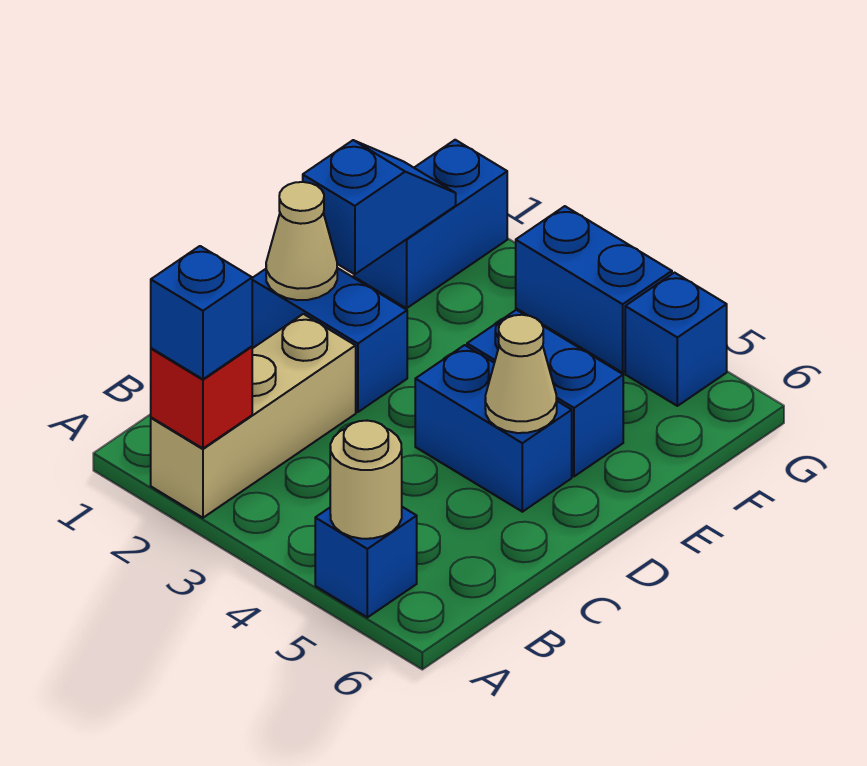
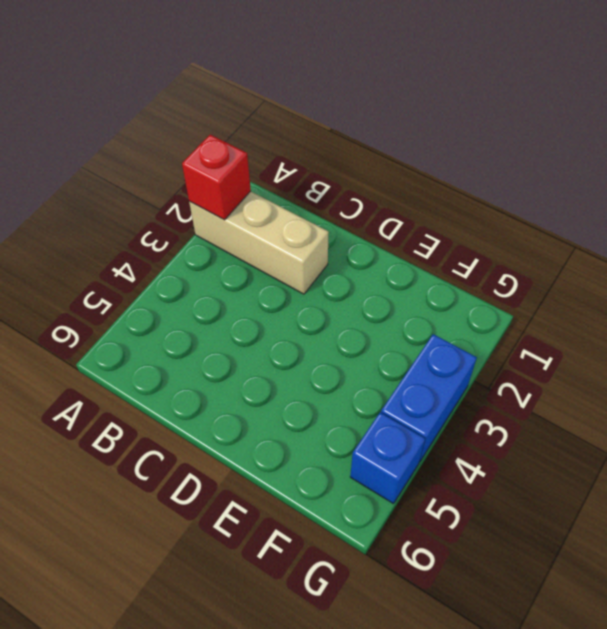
none -> blue brick A5 level 1
none -> blue brick D1:D2 level 1
none -> blue brick D4:D5 level 1

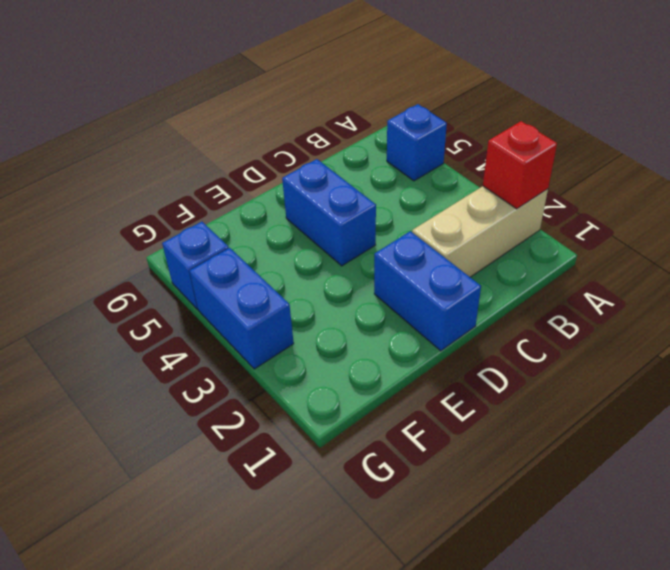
none -> blue brick E4:E5 level 1
none -> blue brick F1:G1 level 1
none -> tan round brick A5 level 2

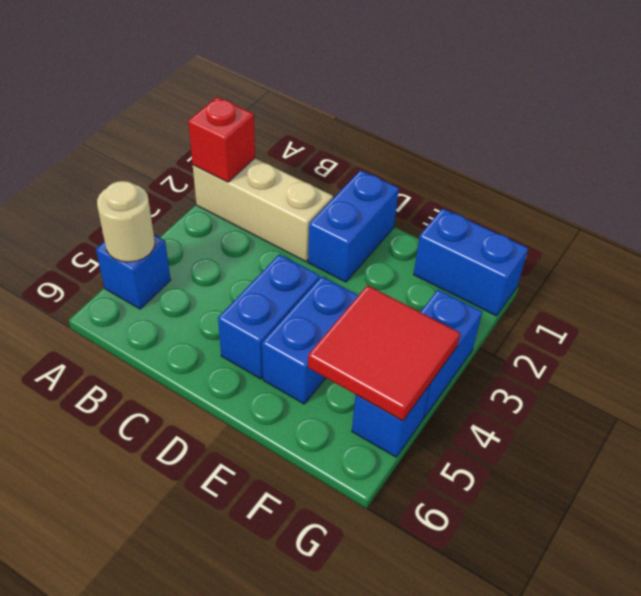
red tile F4:G5 level 2 -> none
none -> tan cone D1 level 2
none -> tan cone D5 level 2
none -> blue slope E1:F1 level 2 top E

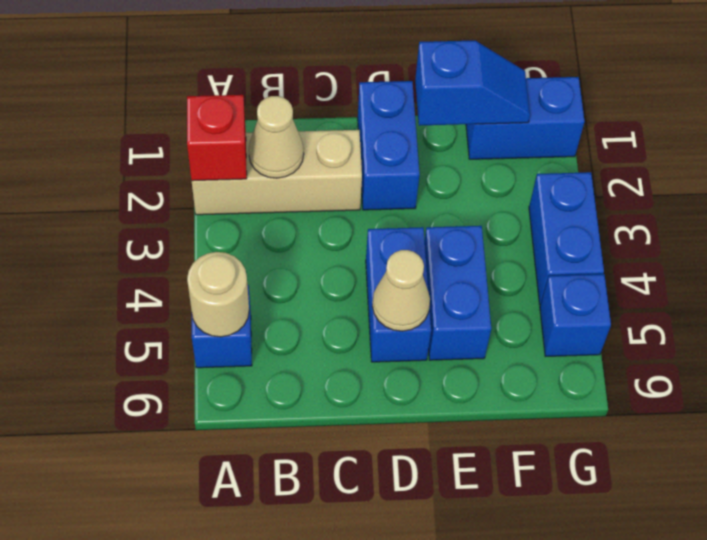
tan cone B2 level 2 -> tan cone D1 level 2
none -> blue brick A2 level 3

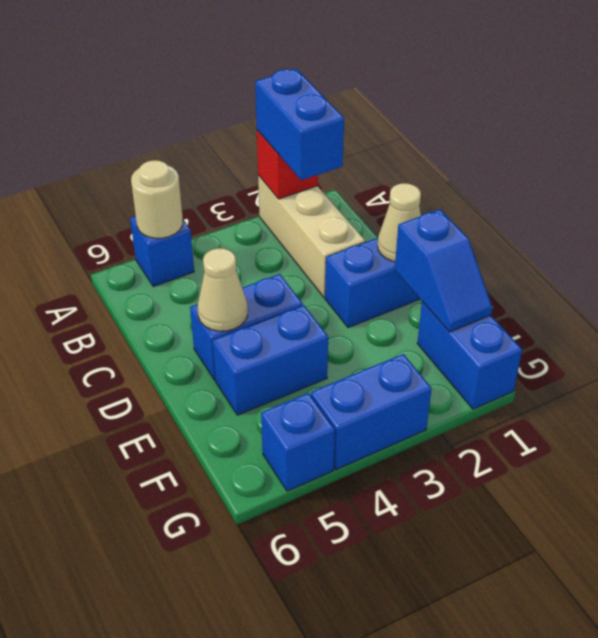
blue brick A2:B2 level 3 -> blue brick A2 level 3

